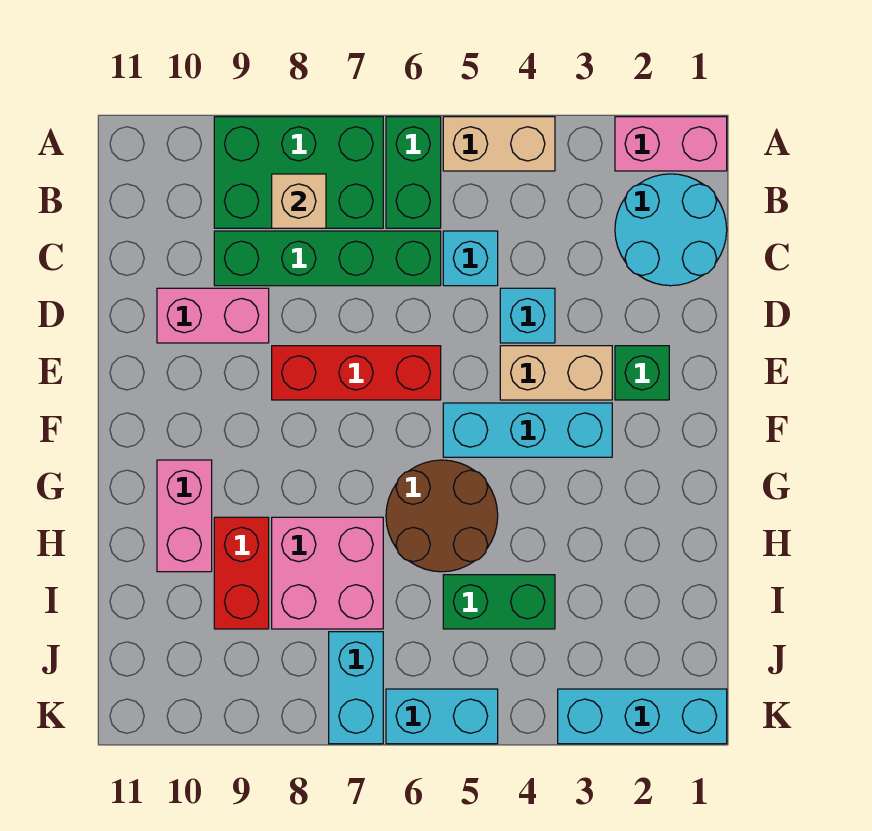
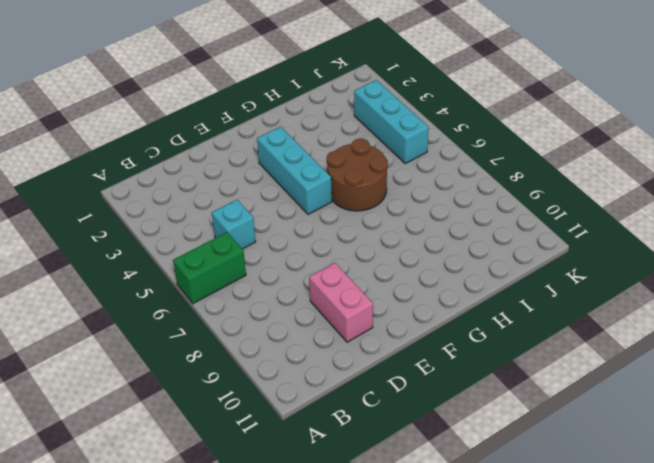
cyan brick J3:J5 level 1 -> cyan brick K1:K3 level 1
none -> pink brick A1:A2 level 1
none -> tan brick A4:A5 level 1
none -> green brick A7:B9 level 1

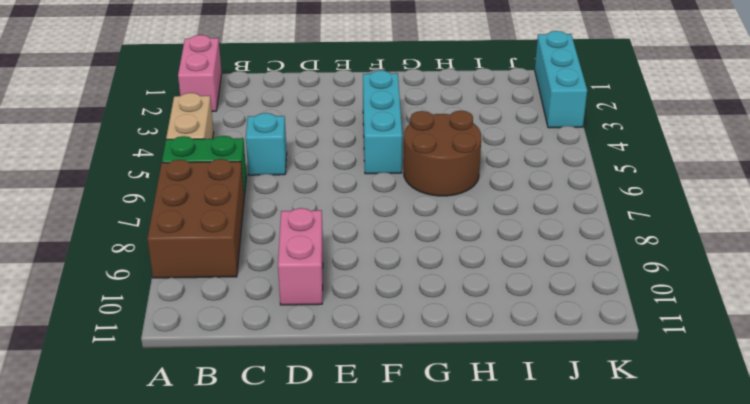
brown brick A7:B9 level 1 -> green brick A7:B9 level 1
none -> cyan round brick B1:C2 level 1
none -> green brick C6:C9 level 1
none -> cyan brick D4 level 1

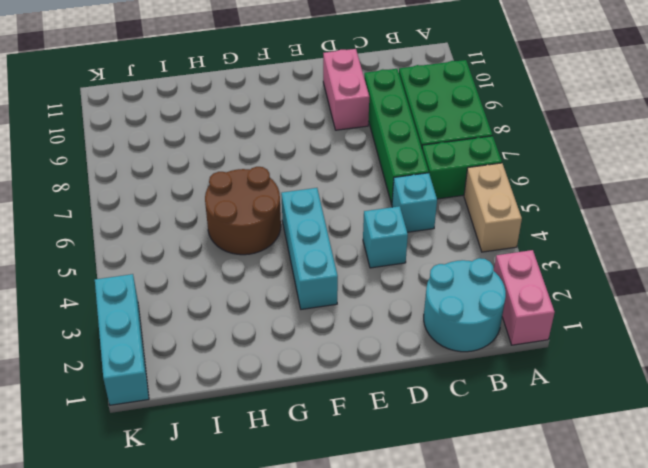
none -> green brick E2 level 1
none -> tan brick E3:E4 level 1
none -> red brick E6:E8 level 1

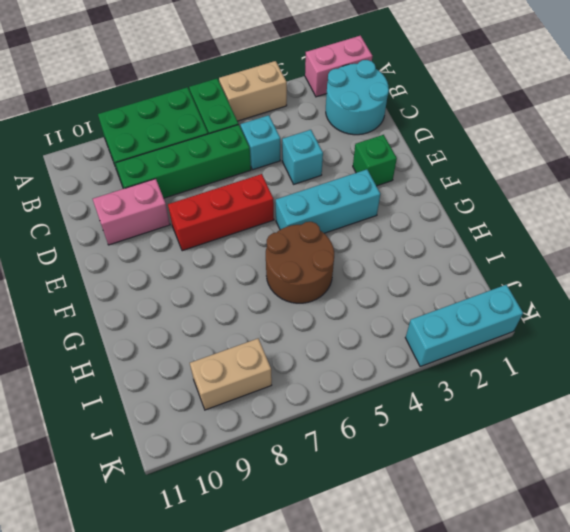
tan brick J8:J9 level 1 -> tan brick E3:E4 level 1
none -> pink brick G10:H10 level 1
none -> pink brick H7:I8 level 1
none -> red brick H9:I9 level 1

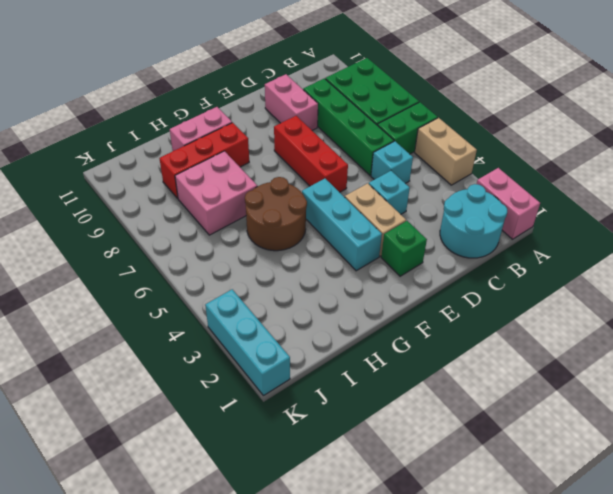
red brick G9:I9 level 1 -> red brick H9:I9 level 1
none -> green brick I4:I5 level 1
none -> cyan brick J7:K7 level 1
none -> cyan brick K5:K6 level 1

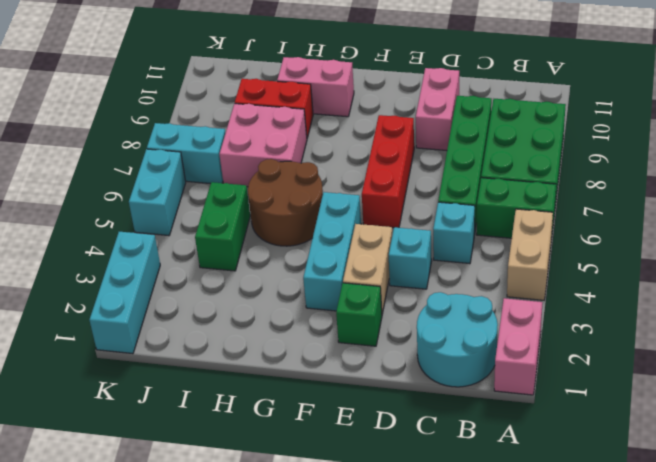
none -> tan brick B8 level 2

